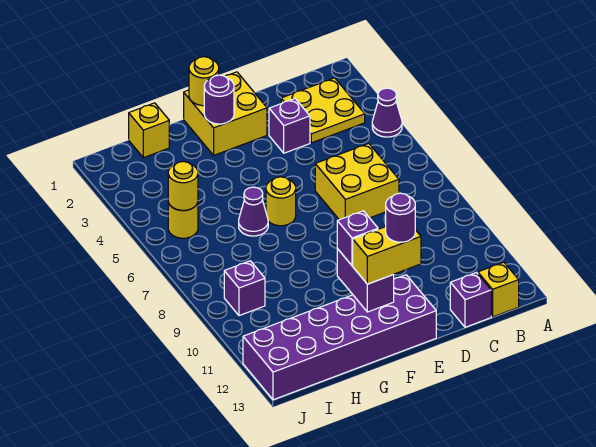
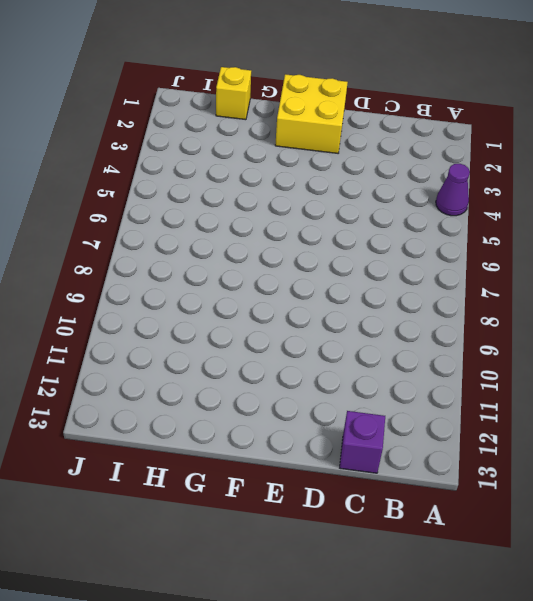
none -> yellow plate B2:C3 level 1
none -> yellow brick B13 level 1
none -> yellow brick C6:D7 level 1

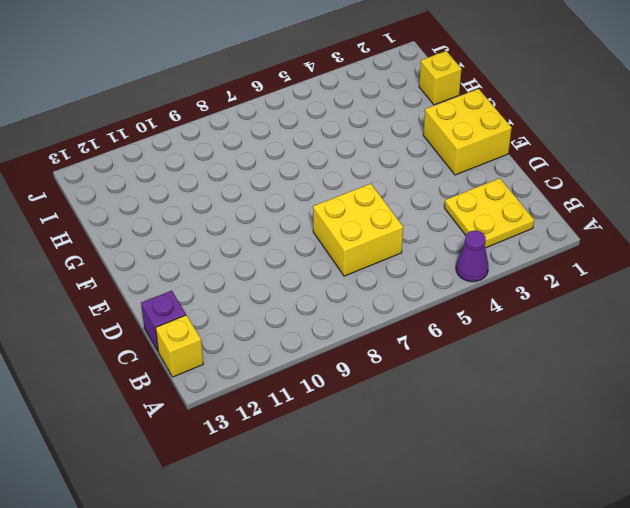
none -> purple brick D3 level 1
none -> purple brick E12:J13 level 1
none -> yellow round brick F6 level 1

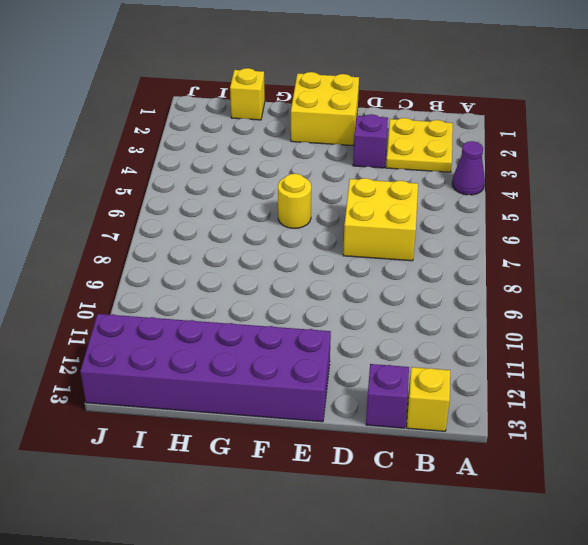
none -> purple cone G6 level 1
none -> yellow round brick I5 level 1
none -> purple brick I9 level 1

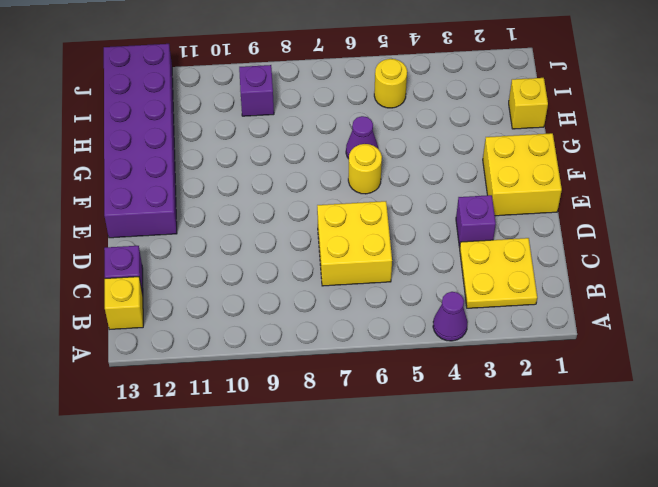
none -> yellow round brick F1 level 2
none -> purple round brick F2 level 2
none -> purple brick F11:F12 level 2

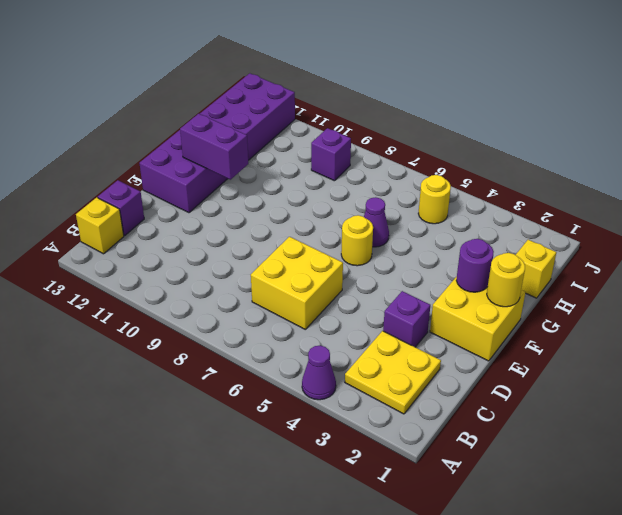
none -> yellow round brick I5 level 2
none -> yellow brick E12:F12 level 3
none -> purple brick F11 level 3

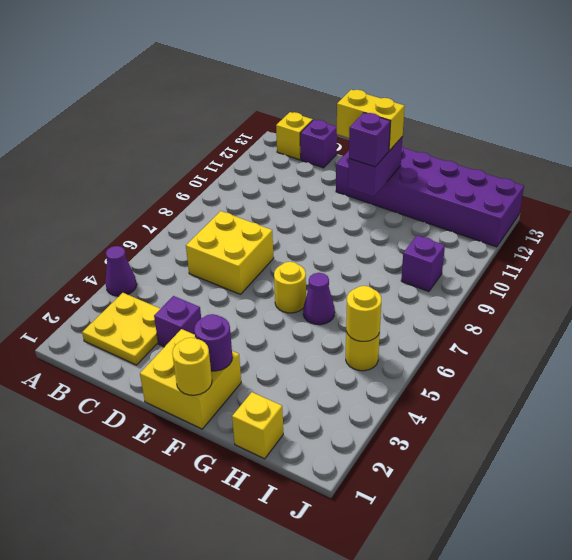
none -> purple round brick E12 level 4

